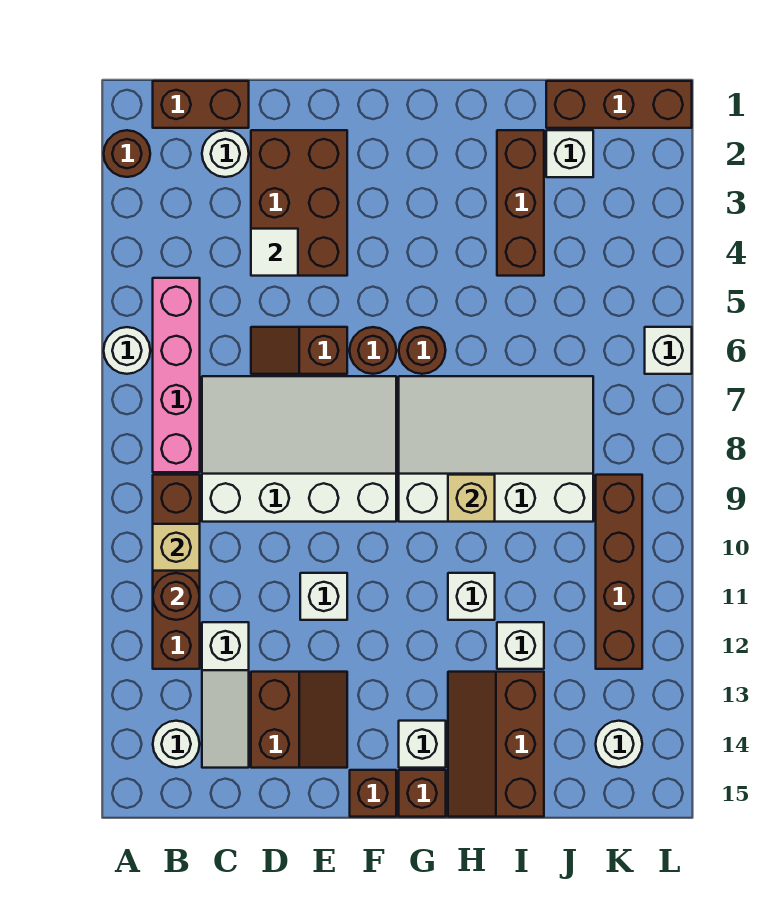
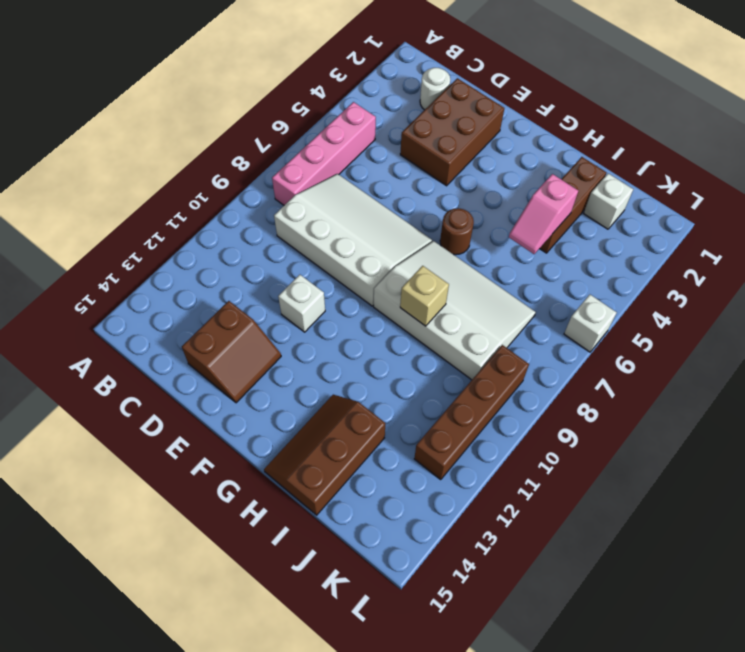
pink slope I4:I5 level 2 top 4 -> none
none -> brown round brick A2 level 1
none -> white round brick A6 level 1
none -> brown brick B1:C1 level 1
none -> brown brick B9:B12 level 1

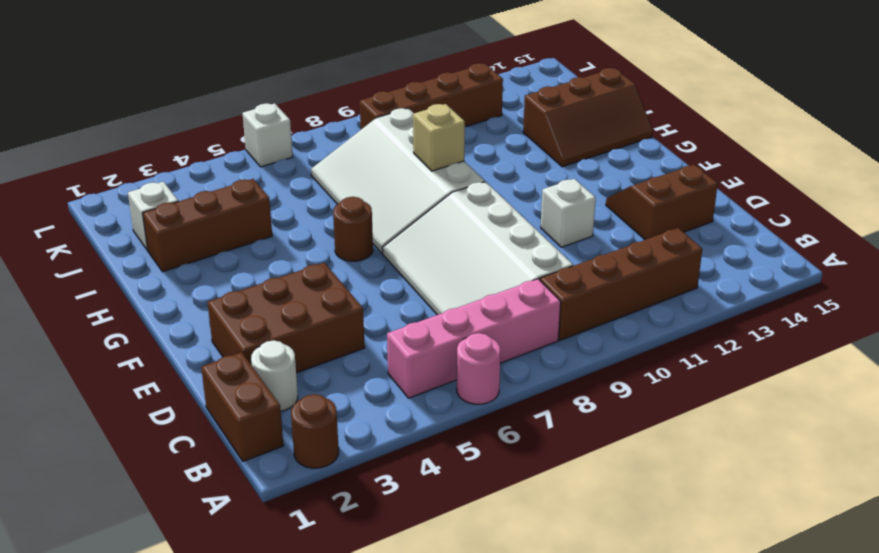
pink round brick A6 level 1 -> white round brick A6 level 1
none -> white round brick B14 level 1
none -> white slope C12:C14 level 1 top 12
none -> brown slope D6:E6 level 1 top E
none -> brown round brick F6 level 1

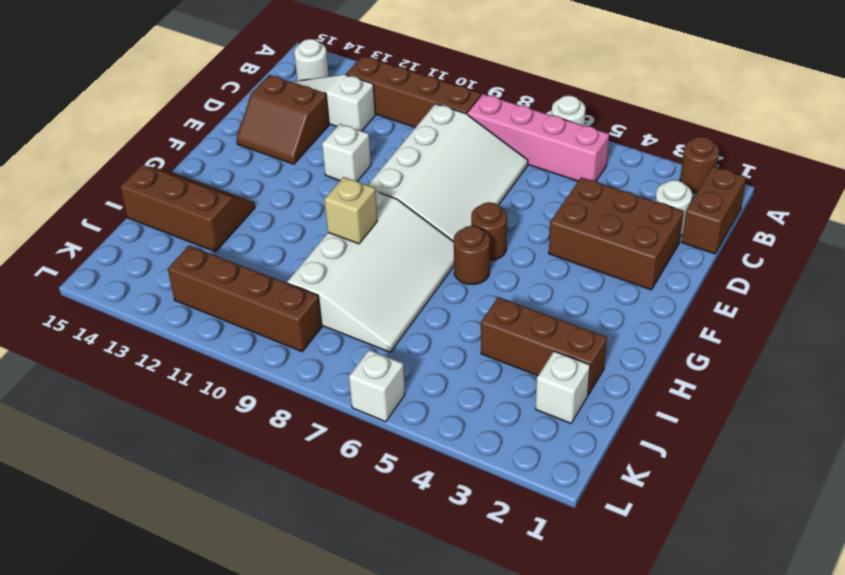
none -> brown slope D6:E6 level 1 top E
none -> brown brick F15 level 1
none -> white brick G14 level 1
none -> brown brick G15 level 1

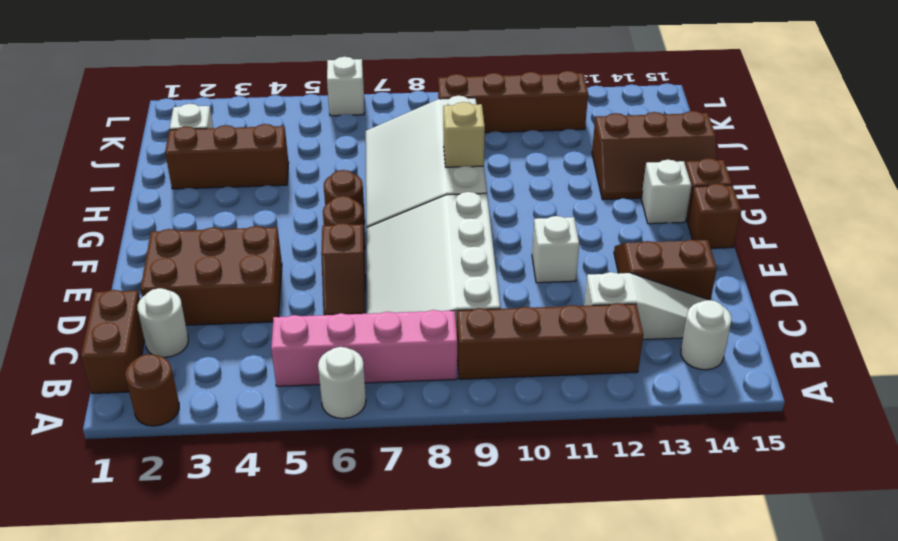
none -> white brick H11 level 1
none -> white brick I12 level 1
none -> brown brick J1:L1 level 1
none -> white round brick K14 level 1

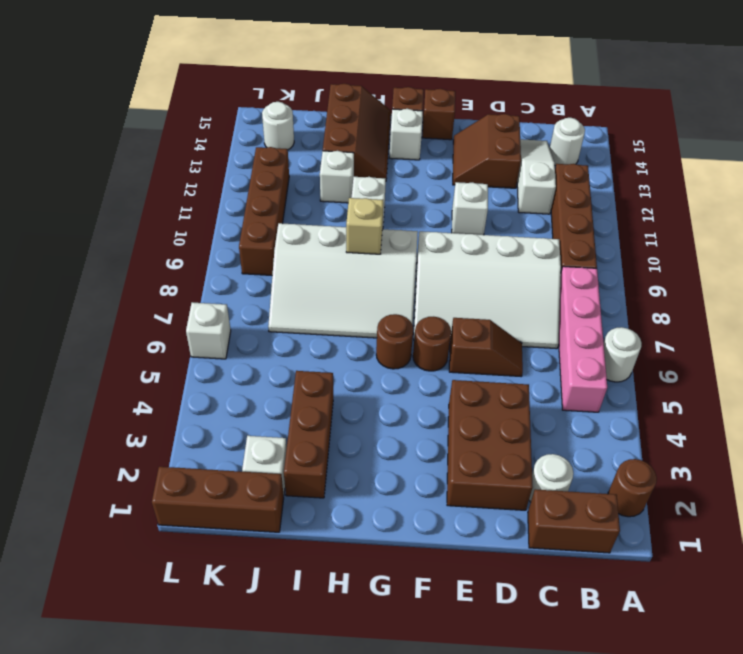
none -> tan brick B10 level 2
none -> brown round brick B11 level 2
none -> white tile D4 level 2

